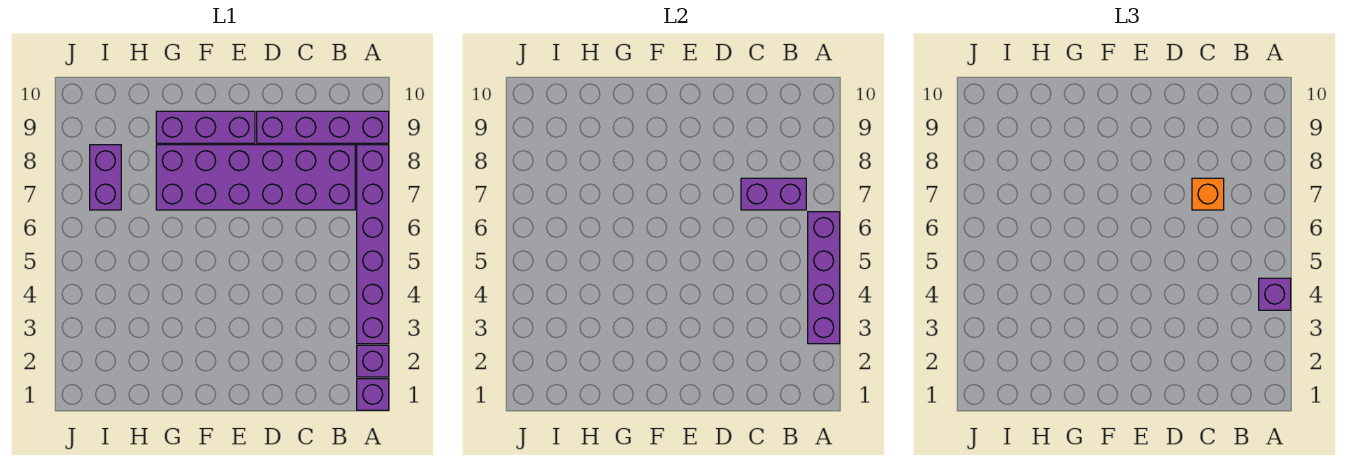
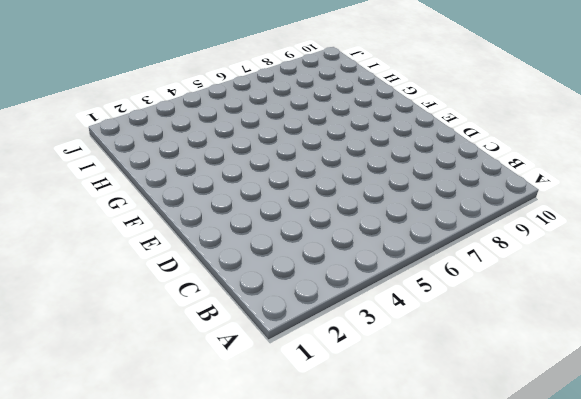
none -> purple brick A1 level 1
none -> purple brick A2 level 1

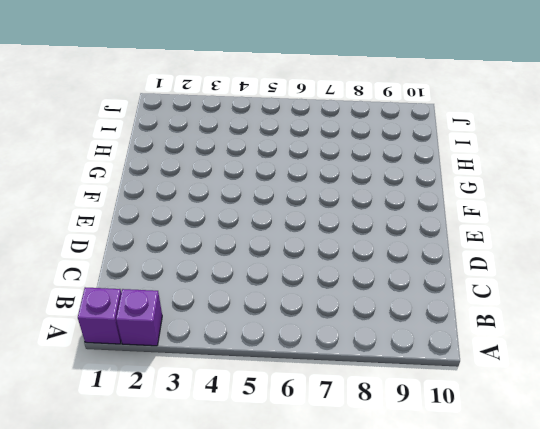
none -> purple brick A3:A8 level 1
none -> purple brick A9:D9 level 1

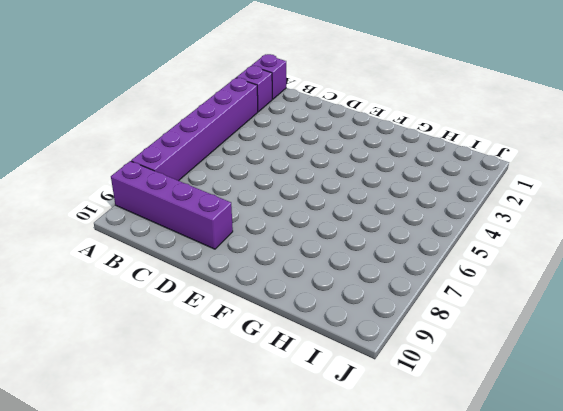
none -> purple brick B7:G8 level 1
none -> purple brick E9:G9 level 1

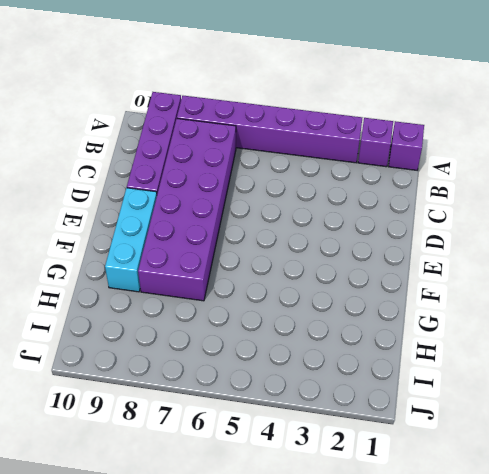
cyan brick E9:G9 level 1 -> purple brick E9:G9 level 1
none -> purple brick I7:I8 level 1
none -> purple brick A3:A6 level 2

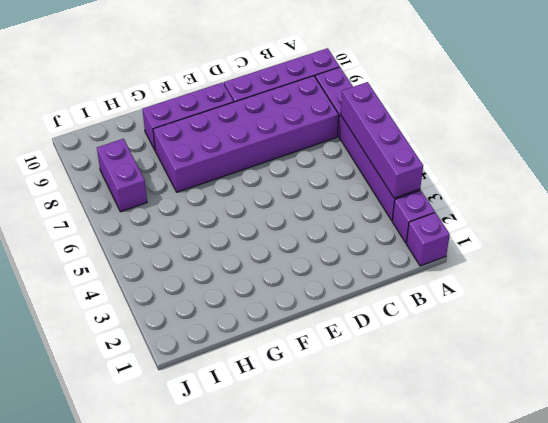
none -> purple brick B7:C7 level 2
none -> purple brick A4 level 3

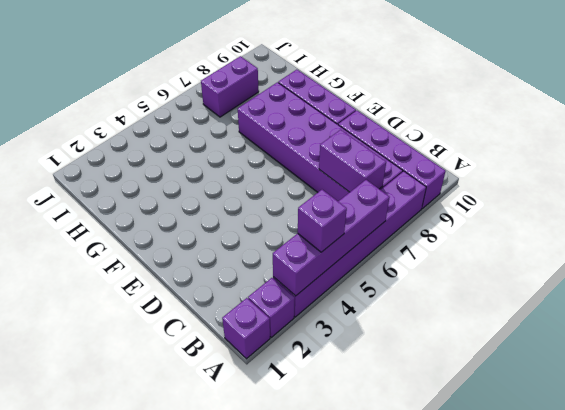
none -> orange brick C7 level 3

